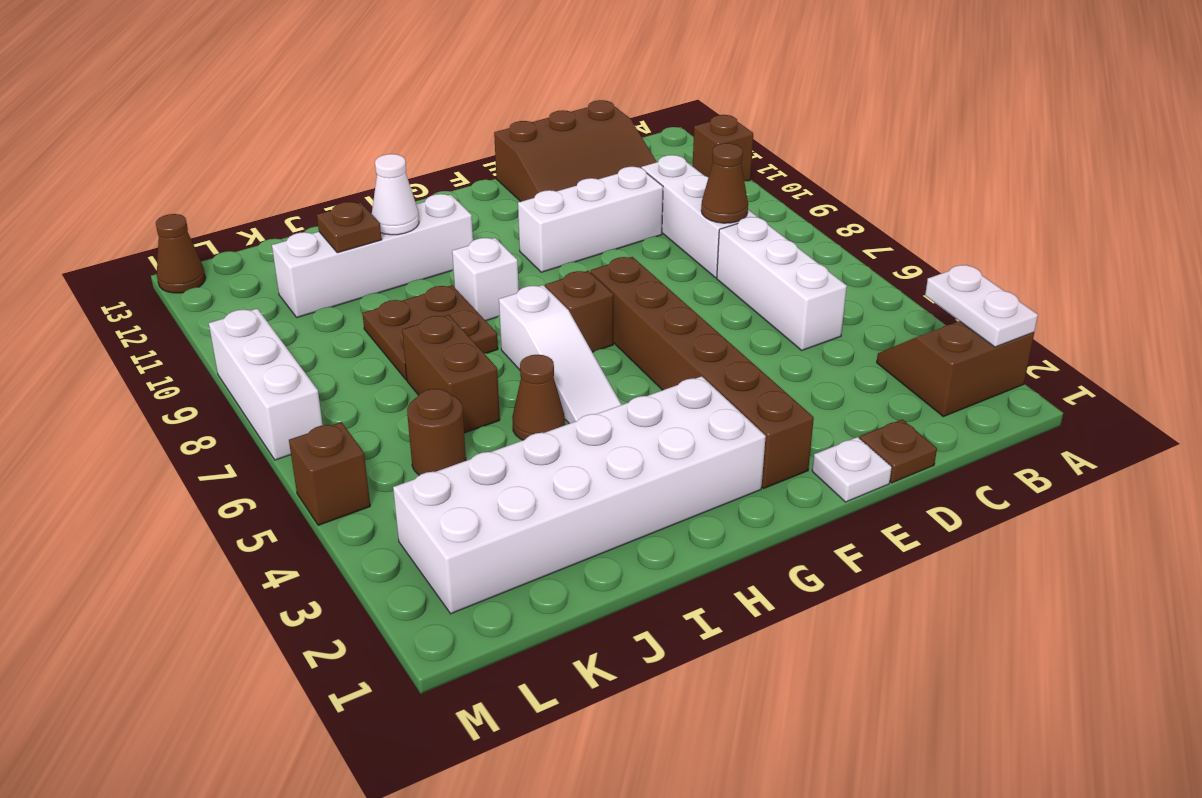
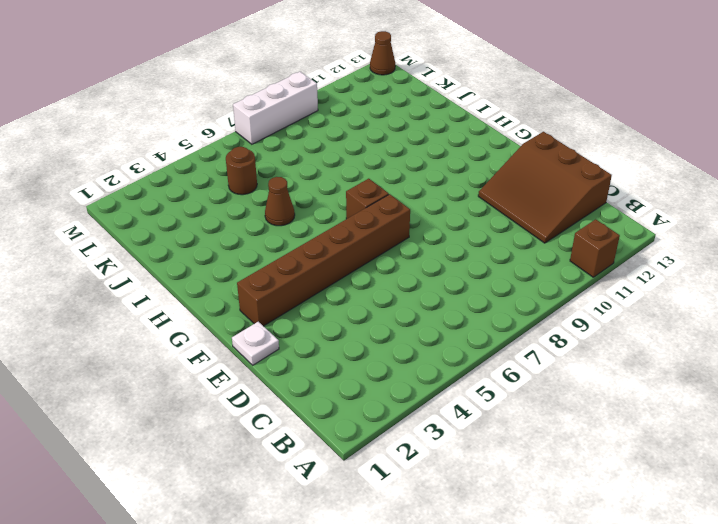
none -> brown slope A2:B3 level 1 top 2
none -> white brick C5:C7 level 1
none -> white brick C8:C10 level 1

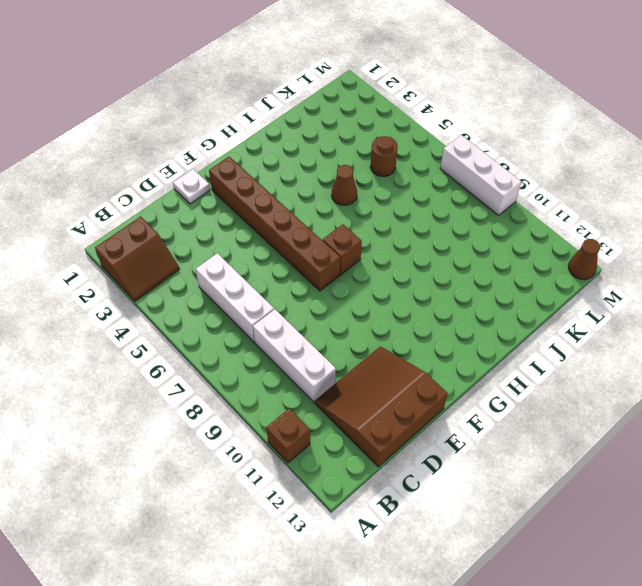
none -> brown plate D1 level 1
none -> white brick D10:F10 level 1
none -> white brick G2:L3 level 1

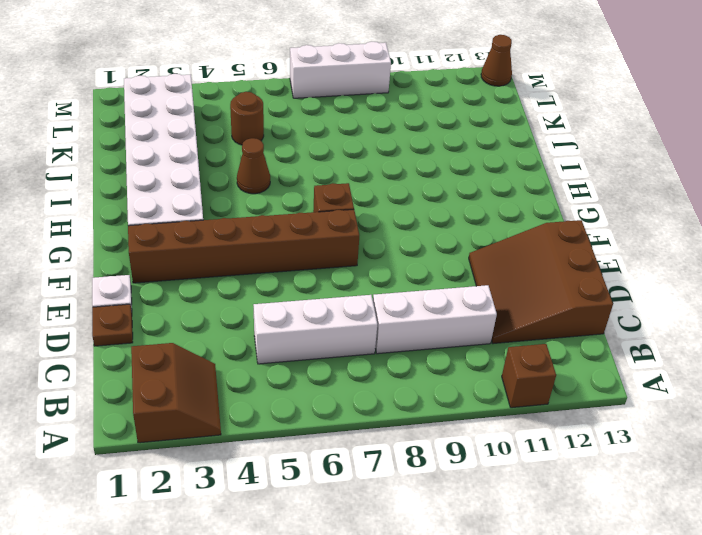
none -> white brick D10:F10 level 1
none -> white slope H5:H7 level 1 top 7
none -> white brick H9 level 1

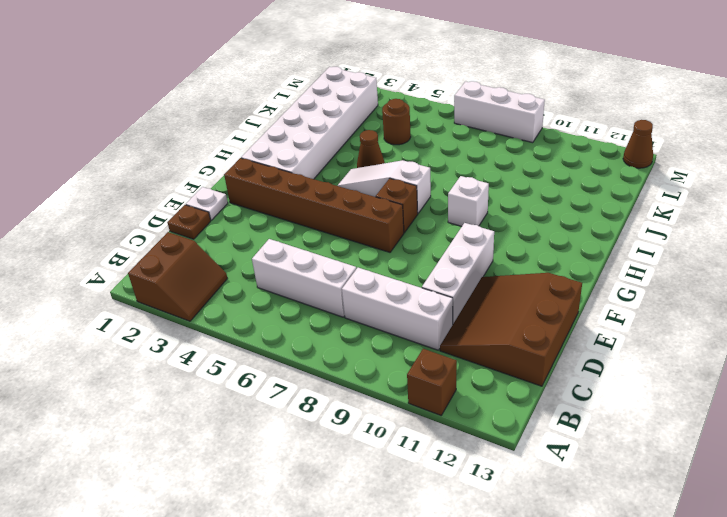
none -> white brick H11:K11 level 1
none -> brown plate I8:J9 level 1
none -> brown brick J6:J7 level 1

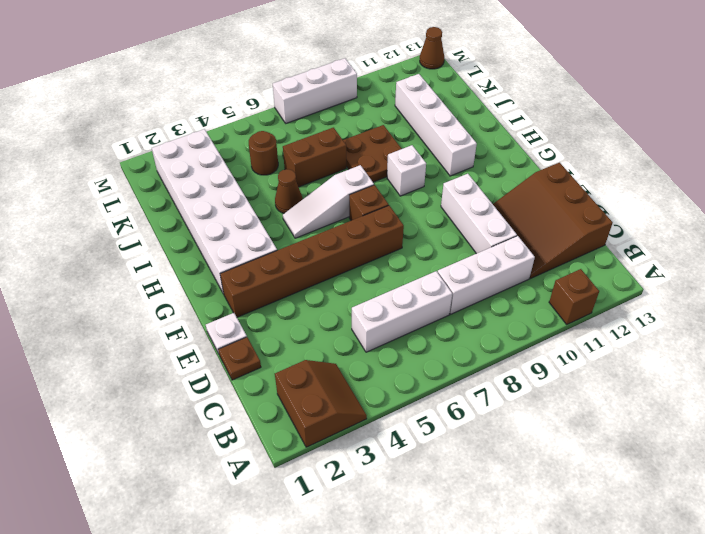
none -> brown brick M5 level 1
none -> white plate A2:A3 level 2
none -> brown cone C8 level 2

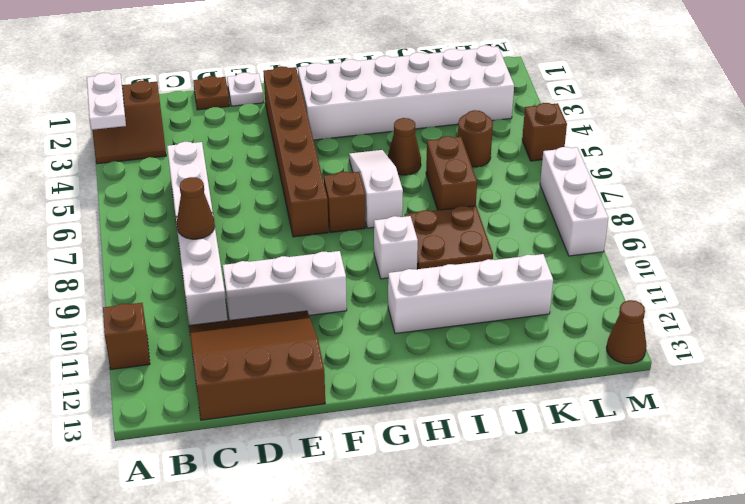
none -> white cone I11 level 2
none -> brown plate J11 level 2

